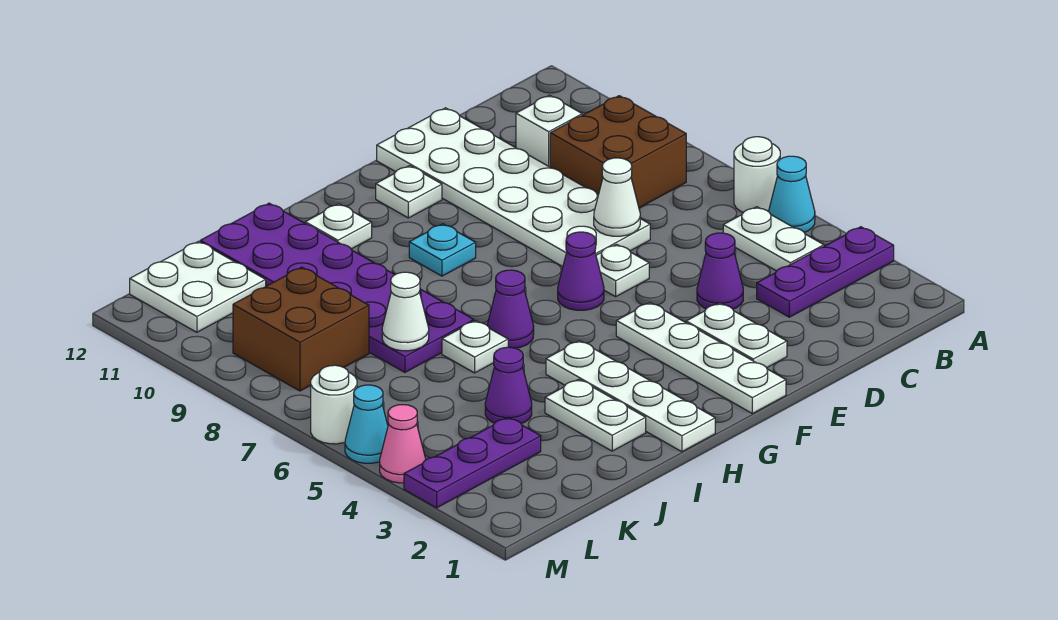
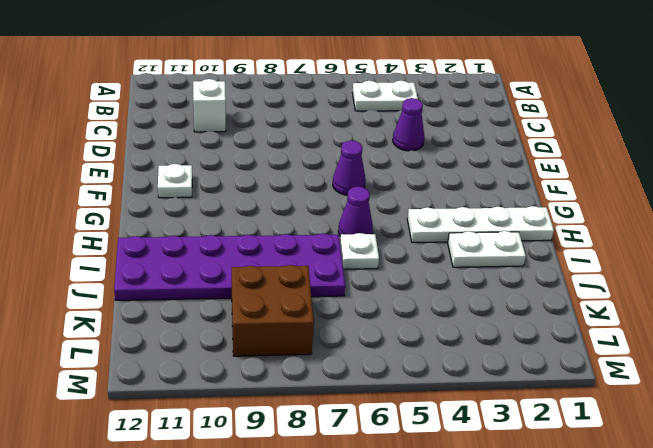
none -> purple plate A3:C3 level 1
none -> cyan cone A5 level 1
none -> white round brick A6 level 1

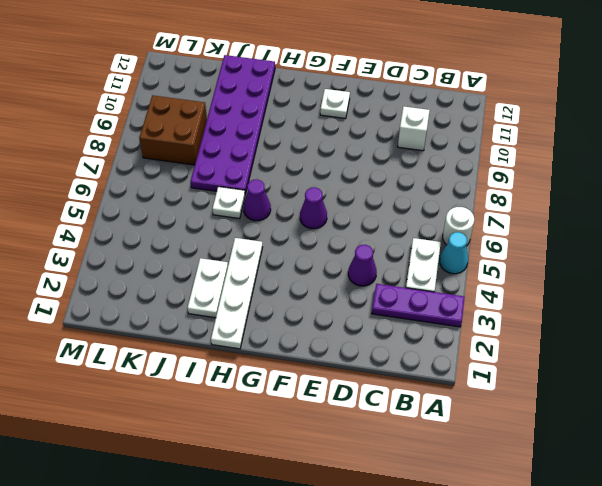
none -> brown brick B8:C9 level 1
none -> white plate D7:E12 level 1
none -> white plate E2:E3 level 1

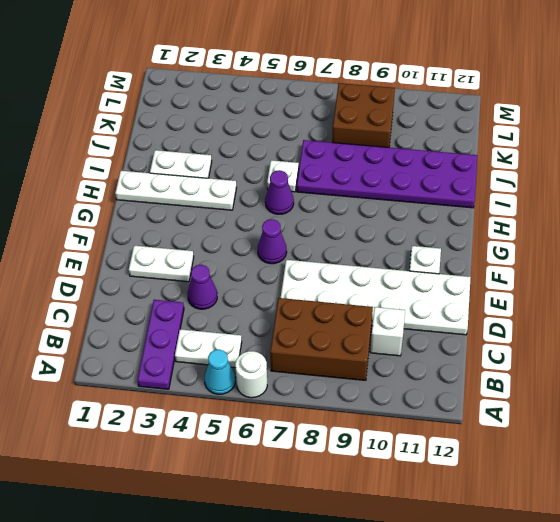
brown brick B7:C9 level 1 -> brown brick B8:C9 level 1
none -> white plate E6 level 1
none -> white plate F1:F4 level 1
none -> cyan plate G9 level 1

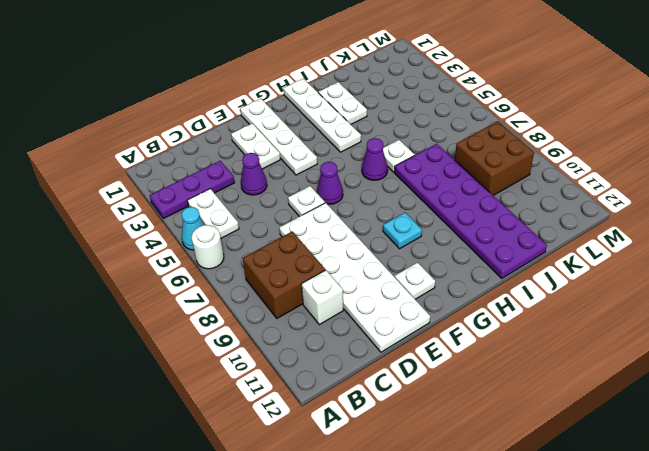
none -> white plate H11 level 1
none -> purple cone J4 level 1
none -> purple plate K3:M3 level 1

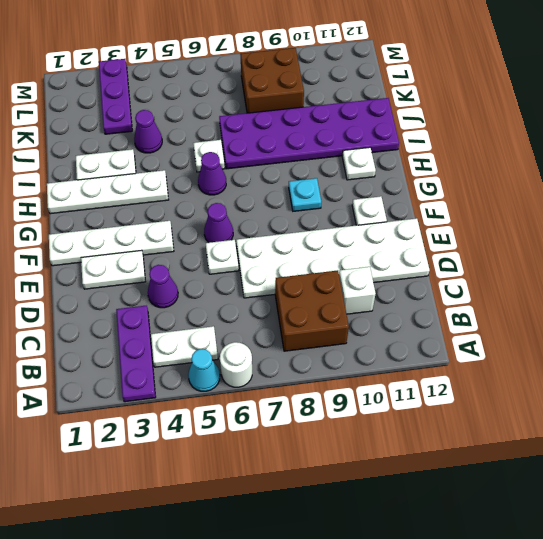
none -> white plate K11:L12 level 1
none -> pink cone M4 level 1
none -> cyan cone M5 level 1

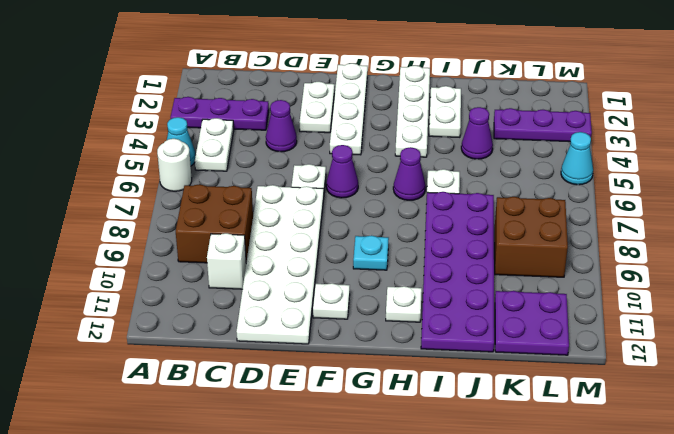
purple plate K11:L12 level 1 -> white plate K11:L12 level 1
none -> pink cone M4 level 1
none -> white round brick M6 level 1
none -> white cone D7 level 2

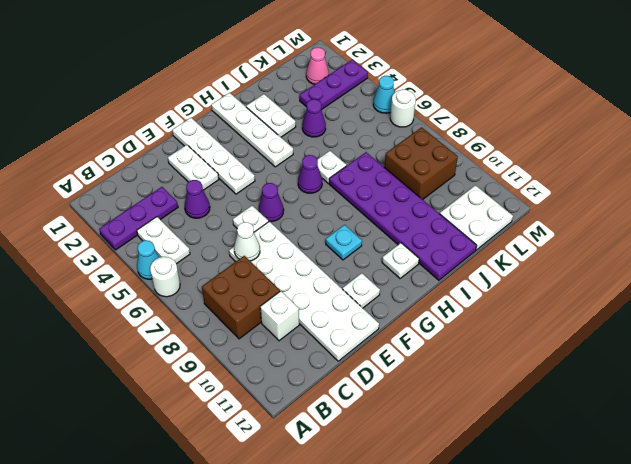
pink cone L2 level 1 -> pink cone M4 level 1
none -> white cone J7 level 2

